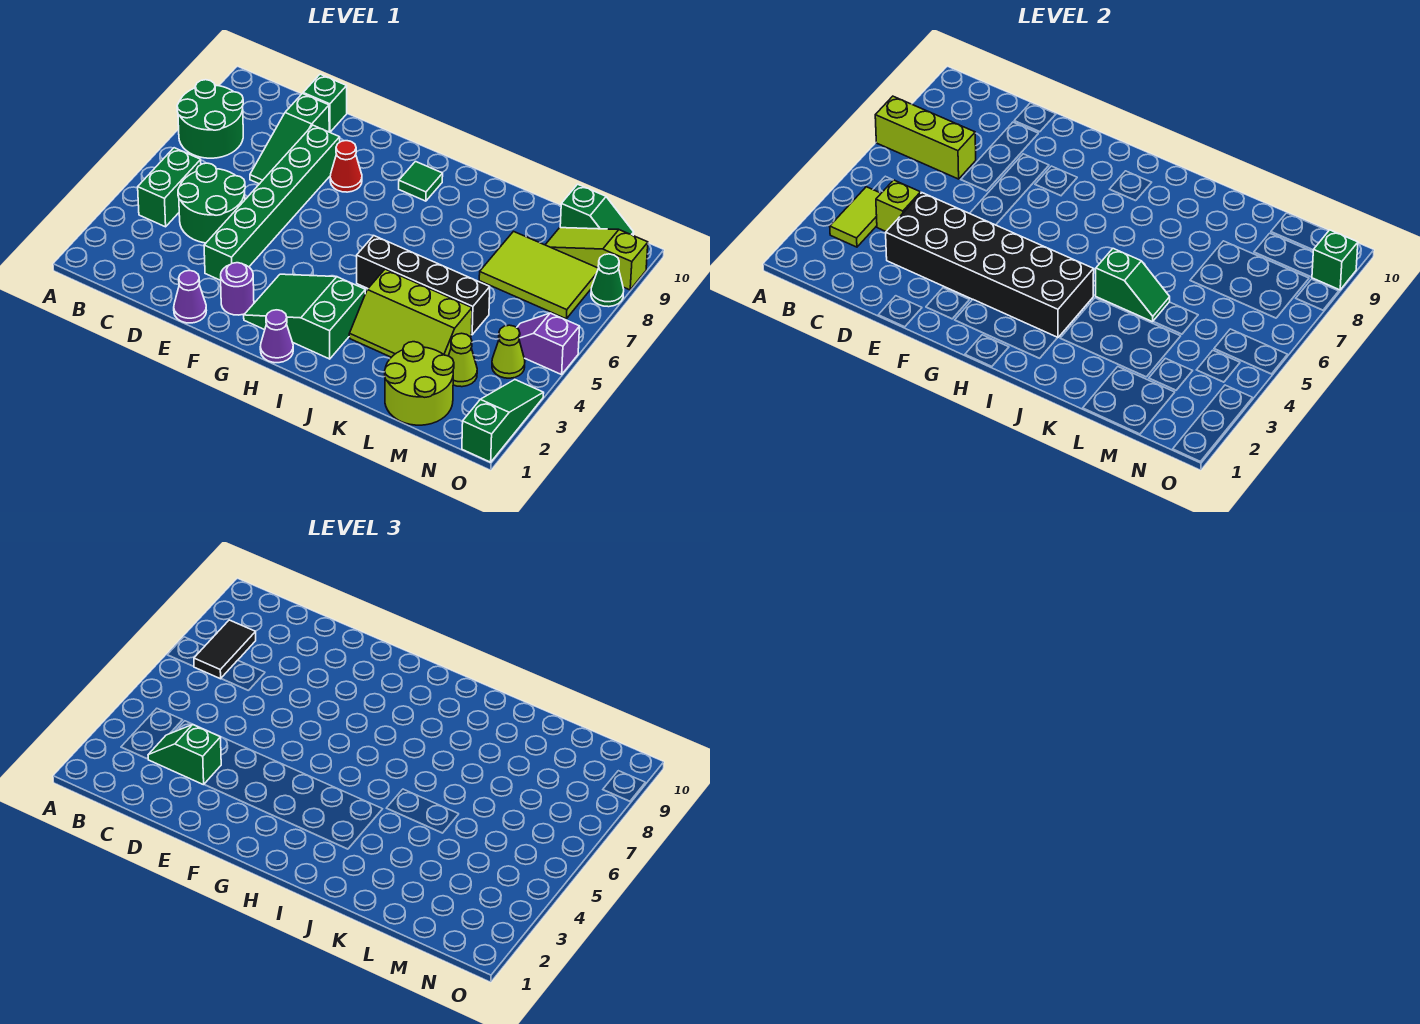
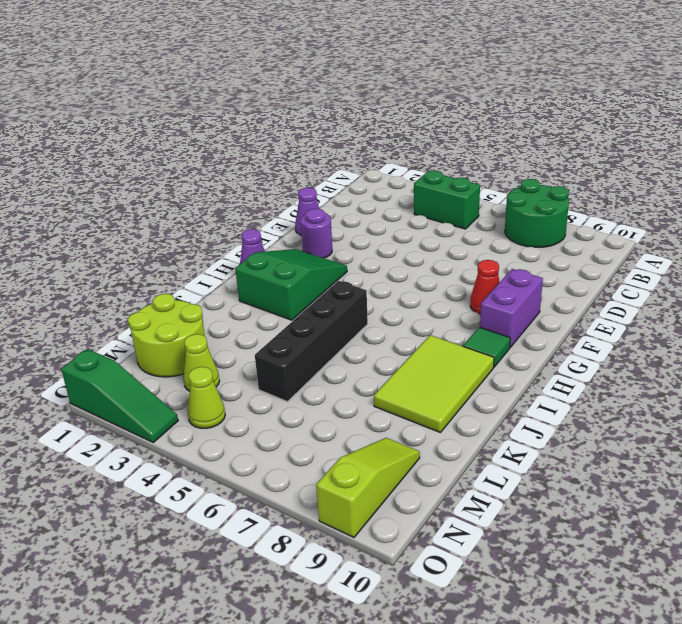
purple brick F9:G9 level 1 -> none
lime tile I8:K9 level 1 -> lime tile L7:N8 level 1
none -> green round brick C4:D5 level 1
none -> green slope D7:D9 level 1 top 9
none -> green brick D10 level 1
none -> green brick E3:E8 level 1

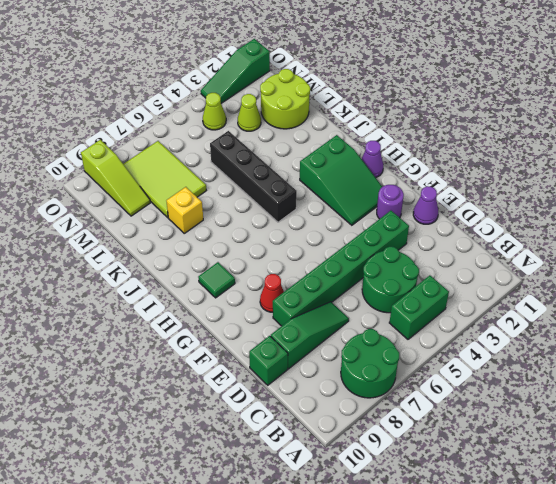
yellow brick K8 level 1 -> none
none -> lime slope J3:L4 level 1 top 4
none -> green slope M10:N10 level 1 top M
none -> purple slope N5:O5 level 1 top O
none -> green cone O8 level 1

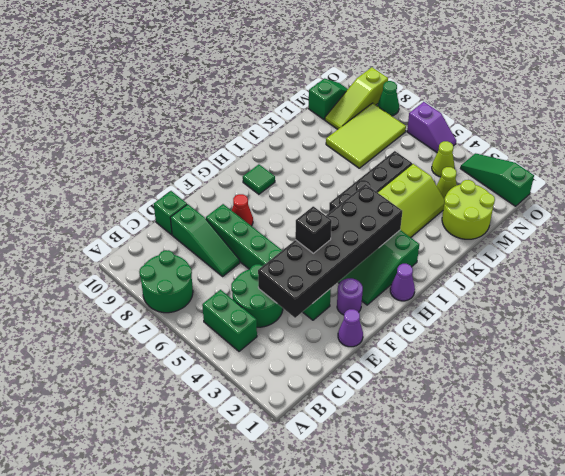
black brick F4 level 3 -> none
purple slope O5:O6 level 1 top 6 -> purple slope N5:O5 level 1 top O
none -> lime brick A7:C7 level 2
none -> lime tile B3:B4 level 2
none -> lime brick C4 level 2
none -> green slope J5:K5 level 2 top J

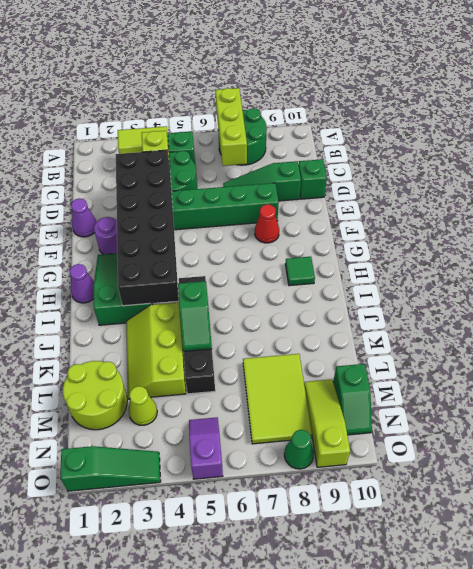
none -> lime cone N4 level 1
none -> green brick O9 level 2
none -> black tile B7:B8 level 3
none -> green slope C3:D3 level 3 top D

